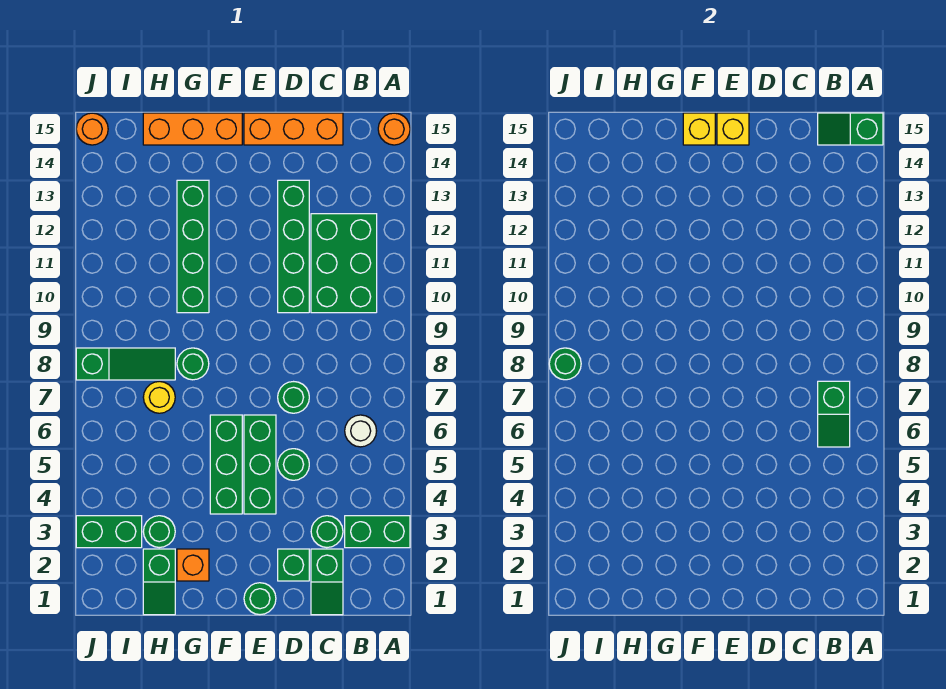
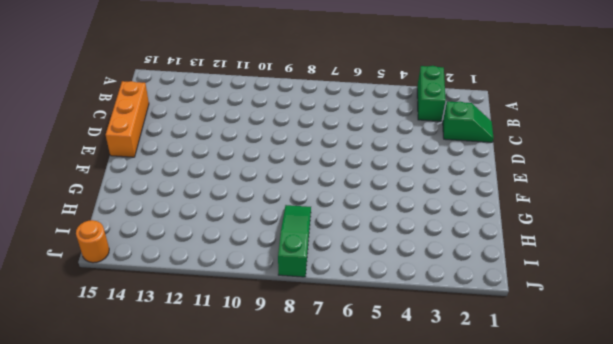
none -> orange round brick A15 level 1
none -> white round brick B6 level 1
none -> green brick B10:C12 level 1

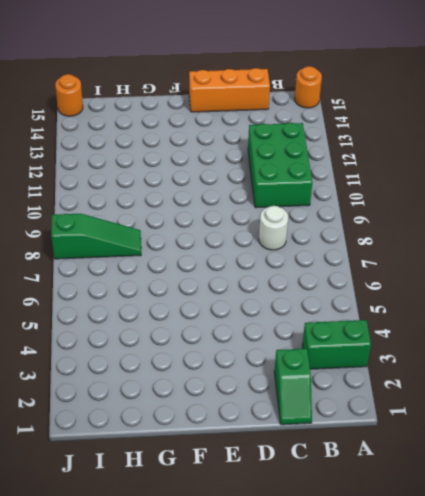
white round brick C8 level 1 -> white round brick B6 level 1
none -> green round brick C3 level 1
none -> green brick D2 level 1
none -> green round brick D5 level 1

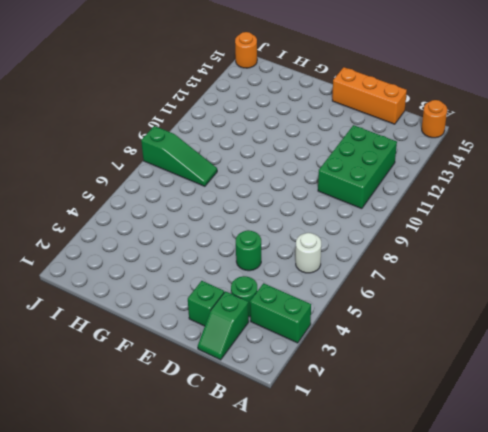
none -> green round brick D7 level 1
none -> green brick D10:D13 level 1
none -> green round brick E1 level 1

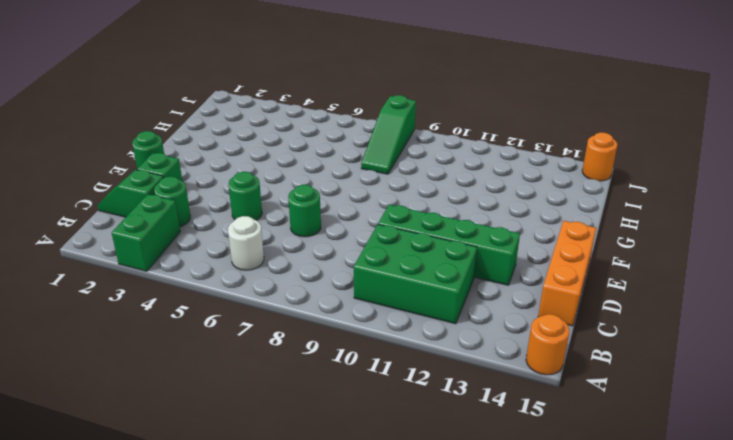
none -> green brick E4:E6 level 1
none -> green brick F4:F6 level 1
none -> orange brick F15:H15 level 1

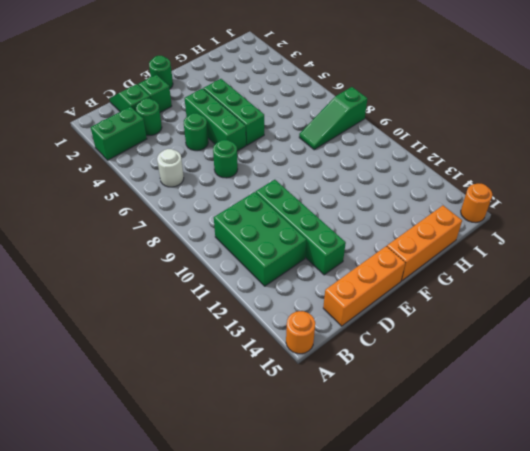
none -> orange brick G2 level 1
none -> green round brick G8 level 1
none -> green brick G10:G13 level 1

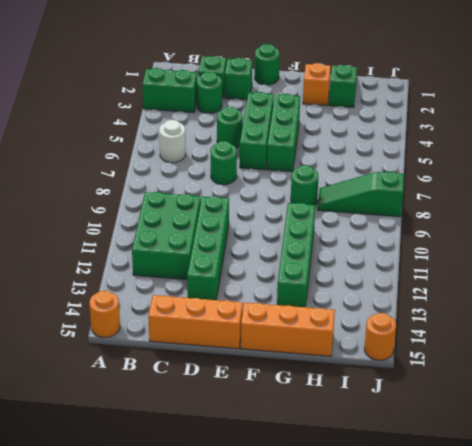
none -> green round brick H3 level 1
none -> yellow round brick H7 level 1
none -> green brick I3:J3 level 1

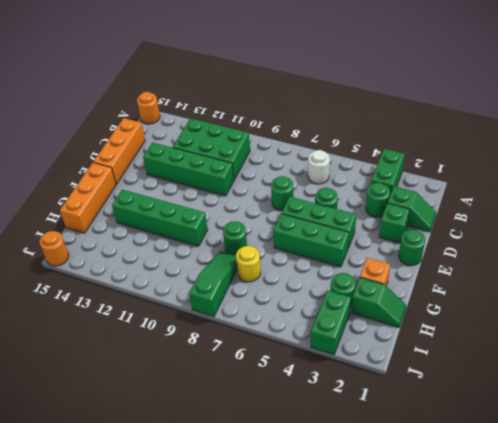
none -> green slope A15:B15 level 2 top A
none -> green slope B6:B7 level 2 top 7
none -> yellow brick E15 level 2

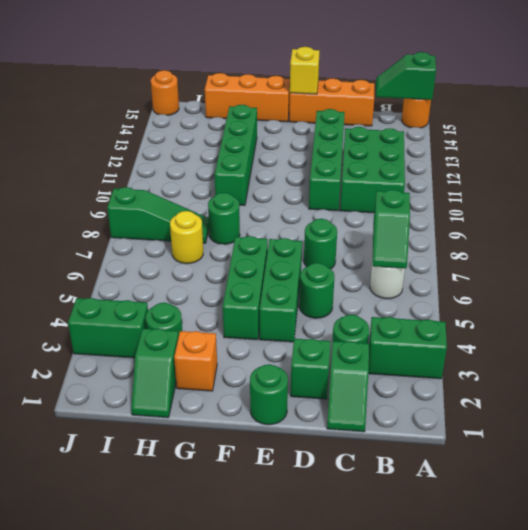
none -> yellow brick F15 level 2
none -> green round brick J8 level 2

